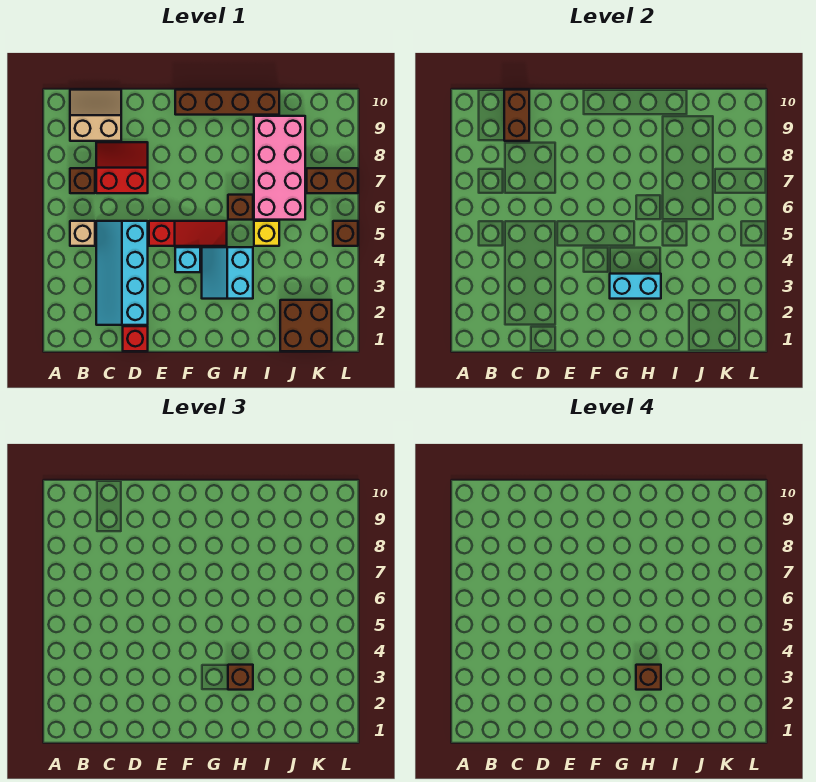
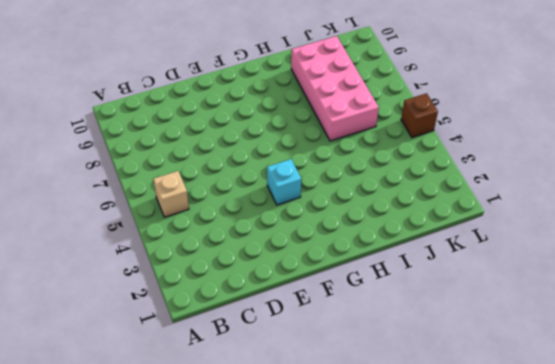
none -> brown brick B7 level 1
none -> tan slope B9:C10 level 1 top 9
none -> cyan slope C2:D5 level 1 top D

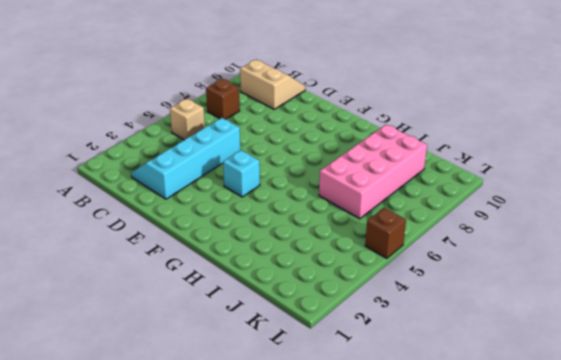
none -> red slope C7:D8 level 1 top 7
none -> red brick D1 level 1
none -> red slope E5:G5 level 1 top E

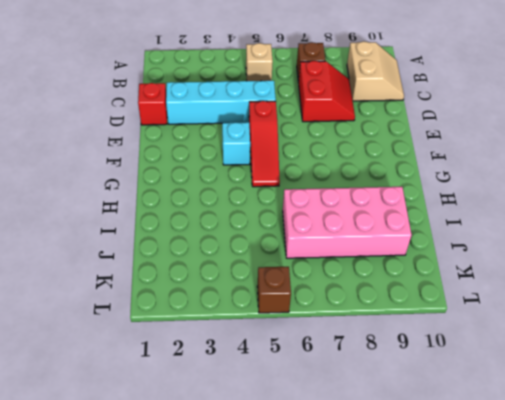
none -> brown brick F10:I10 level 1
none -> cyan slope G3:H4 level 1 top H
none -> brown brick H6 level 1

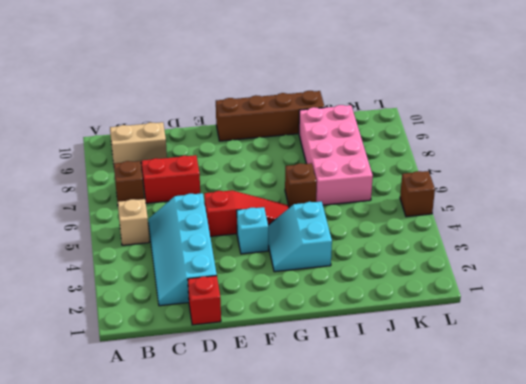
none -> yellow brick I5 level 1
none -> brown brick J1:K2 level 1
none -> brown brick K7:L7 level 1

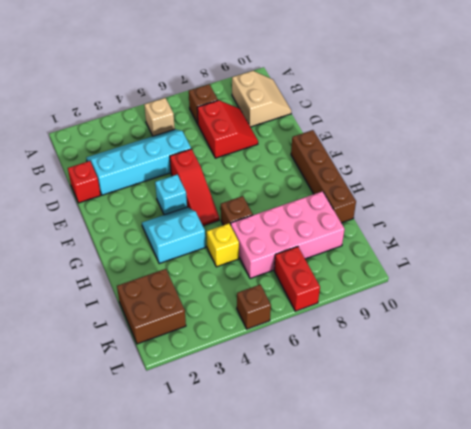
red brick K7:L7 level 1 -> brown brick K7:L7 level 1
none -> brown brick C9:C10 level 2
none -> cyan brick G3:H3 level 2
none -> brown brick H3 level 3

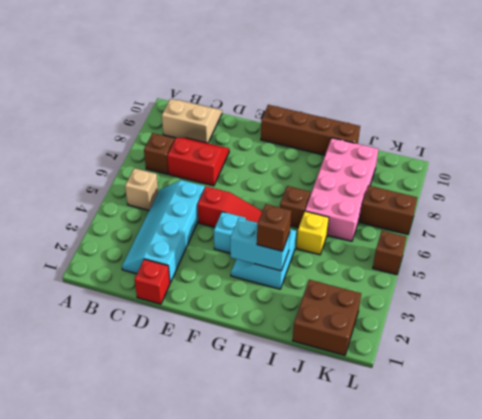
none -> brown brick C9:C10 level 2
none -> brown brick H3 level 4

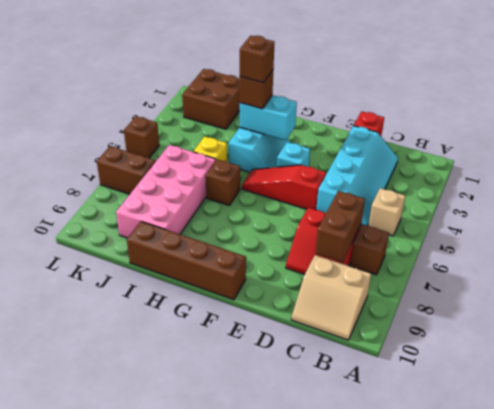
brown brick C7:C8 level 2 -> brown brick C9:C10 level 2

